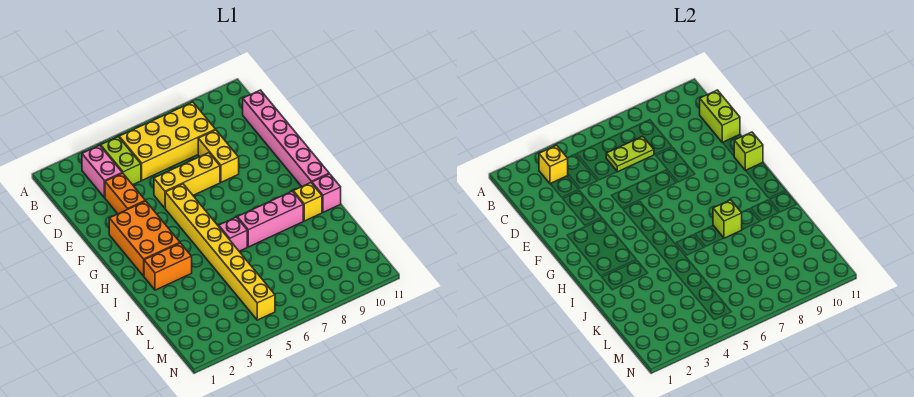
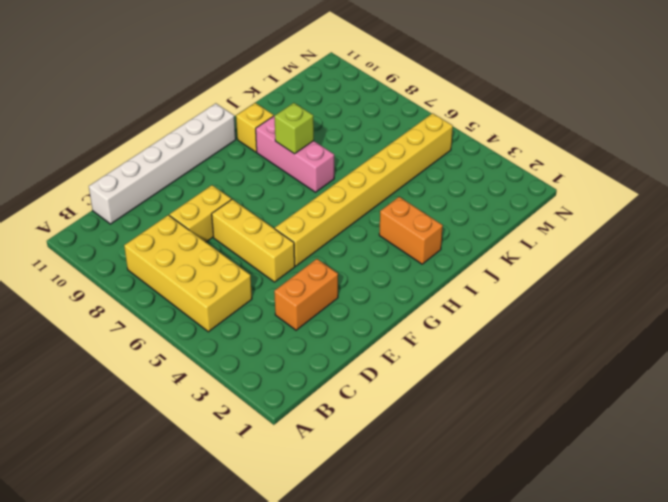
white brick C11:H11 level 1 -> pink brick C11:H11 level 1
none -> pink brick B3:C3 level 1
none -> lime brick B4:C4 level 1
none -> orange brick F2:H3 level 1

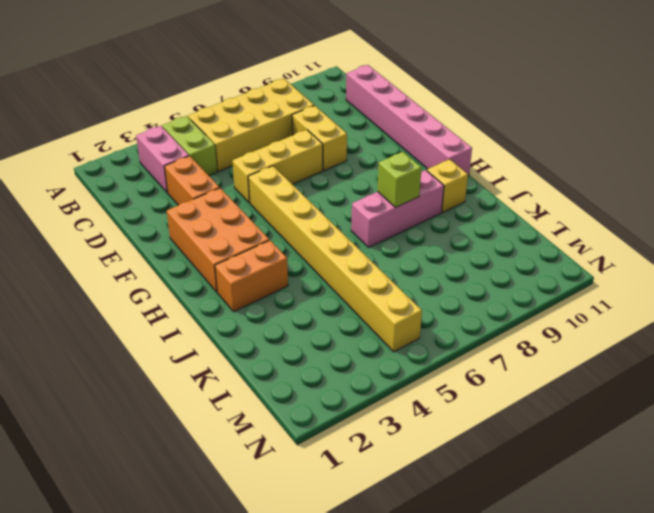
none -> pink brick I6 level 1
none -> pink brick I11 level 1
none -> yellow brick B3 level 2

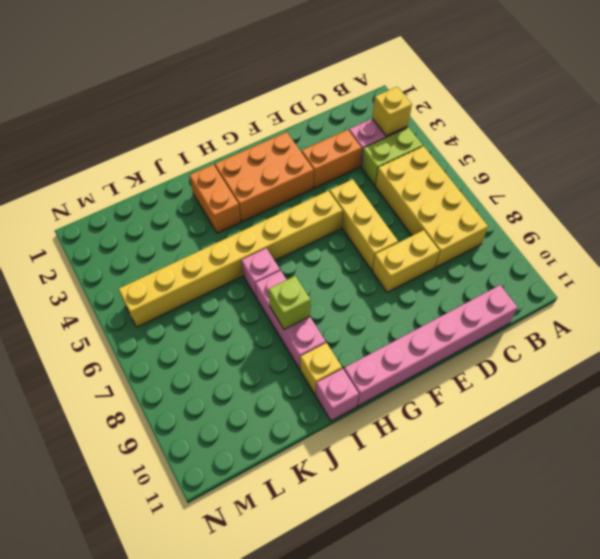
none -> lime plate C6:C7 level 2
none -> lime brick C11:D11 level 2
none -> lime brick F11 level 2

